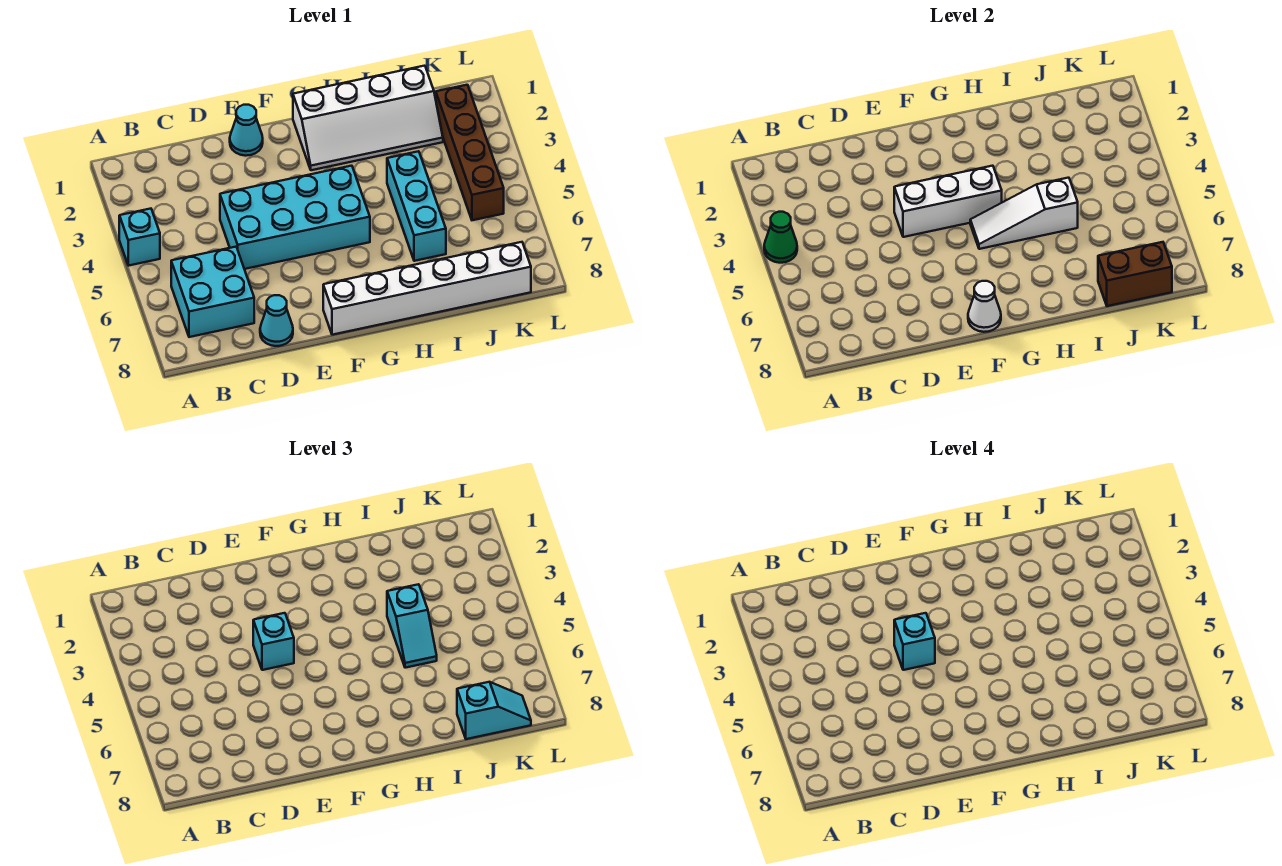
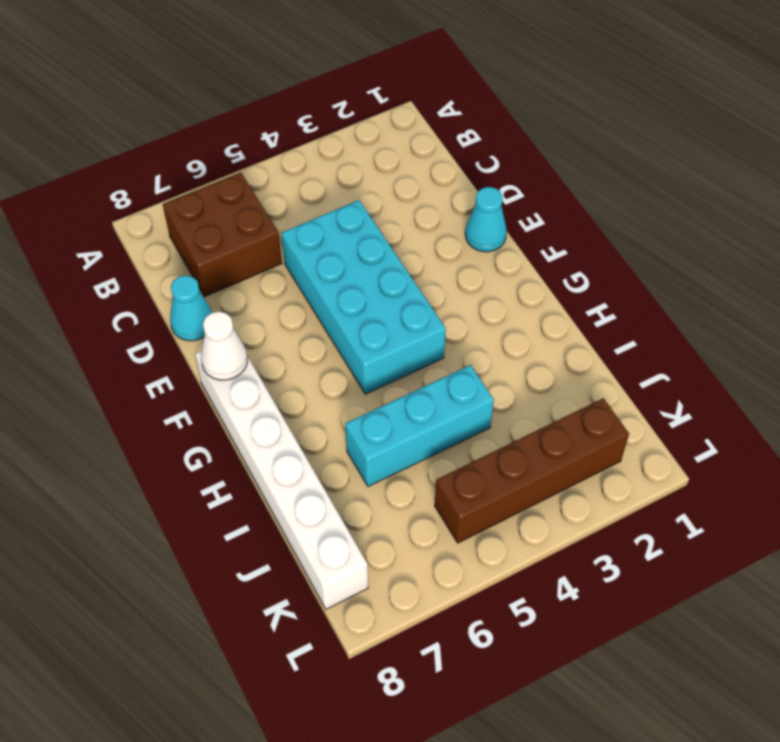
brown brick B6:C7 level 1 -> cyan brick B6:C7 level 1
none -> cyan brick A4 level 1
none -> white slope G1:J2 level 1 top 1
none -> green cone A4 level 2

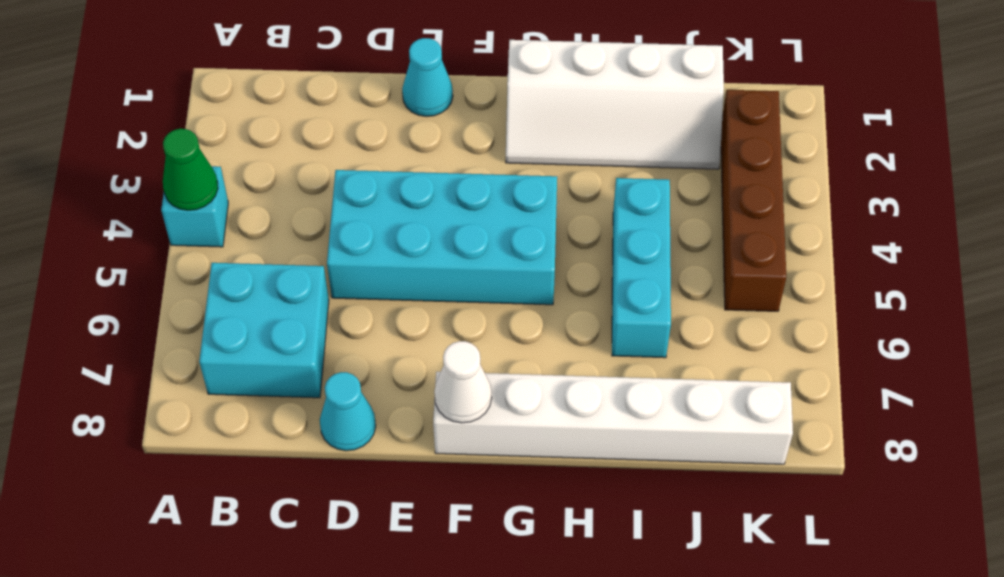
none -> white brick E4:G4 level 2
none -> white slope G5:I5 level 2 top I
none -> brown brick J8:K8 level 2

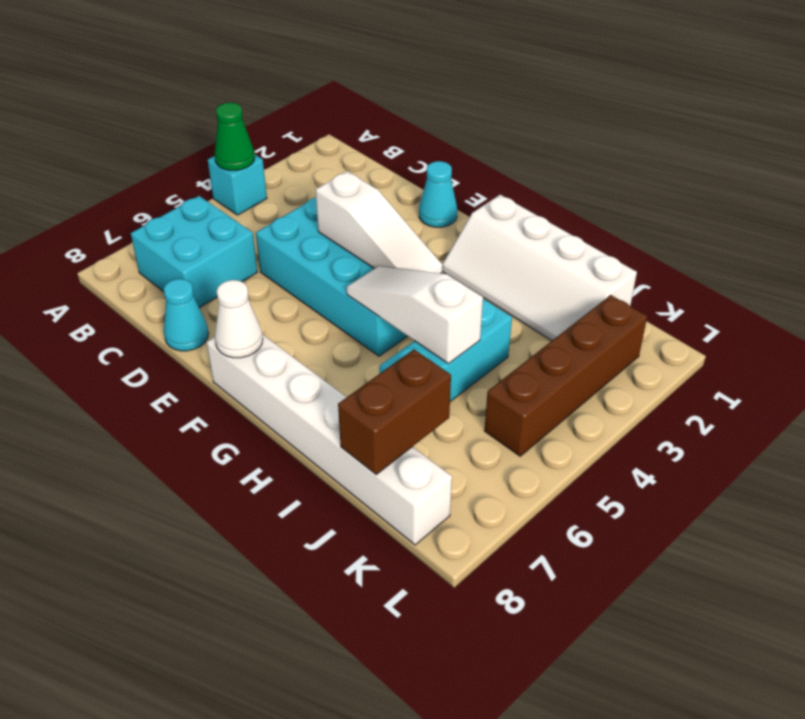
white slope E4:G4 level 2 top E -> white brick E4:G4 level 2
brown brick J7:J8 level 2 -> brown brick J8:K8 level 2
none -> cyan brick E4 level 3
none -> cyan slope I4:I5 level 3 top 4
none -> cyan slope J8:K8 level 3 top J

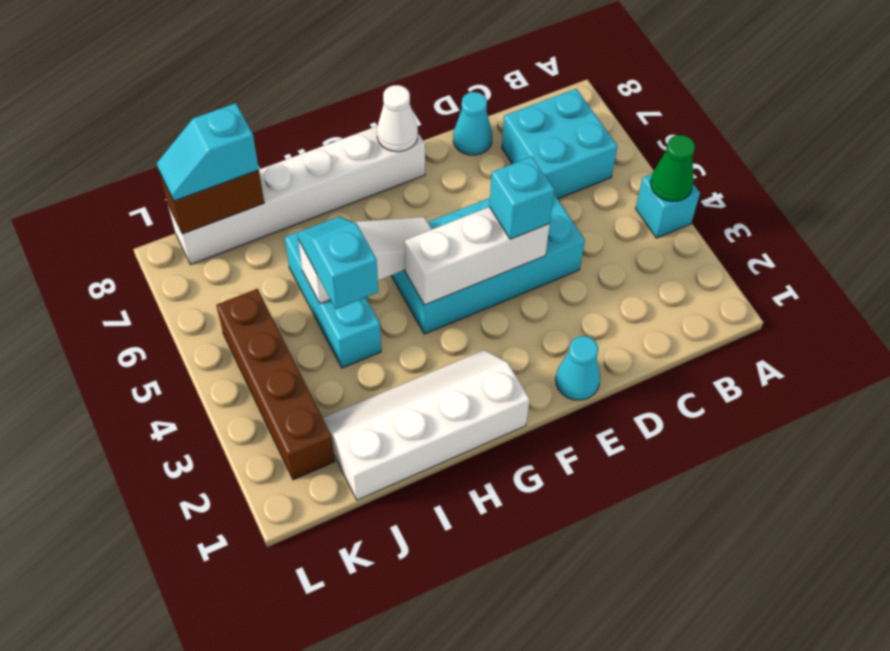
none -> cyan brick E4 level 4

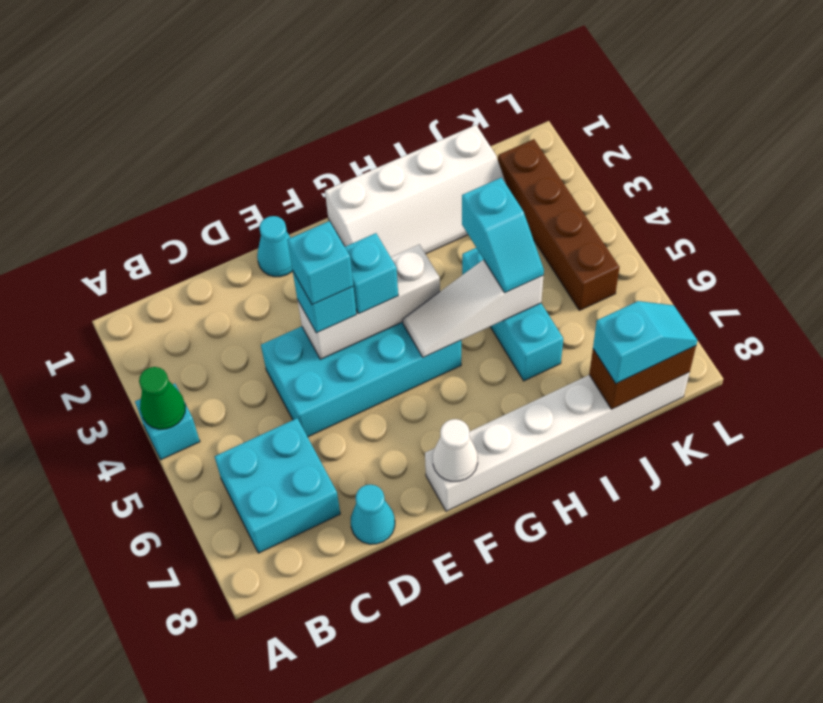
cyan brick F4 level 3 -> none

